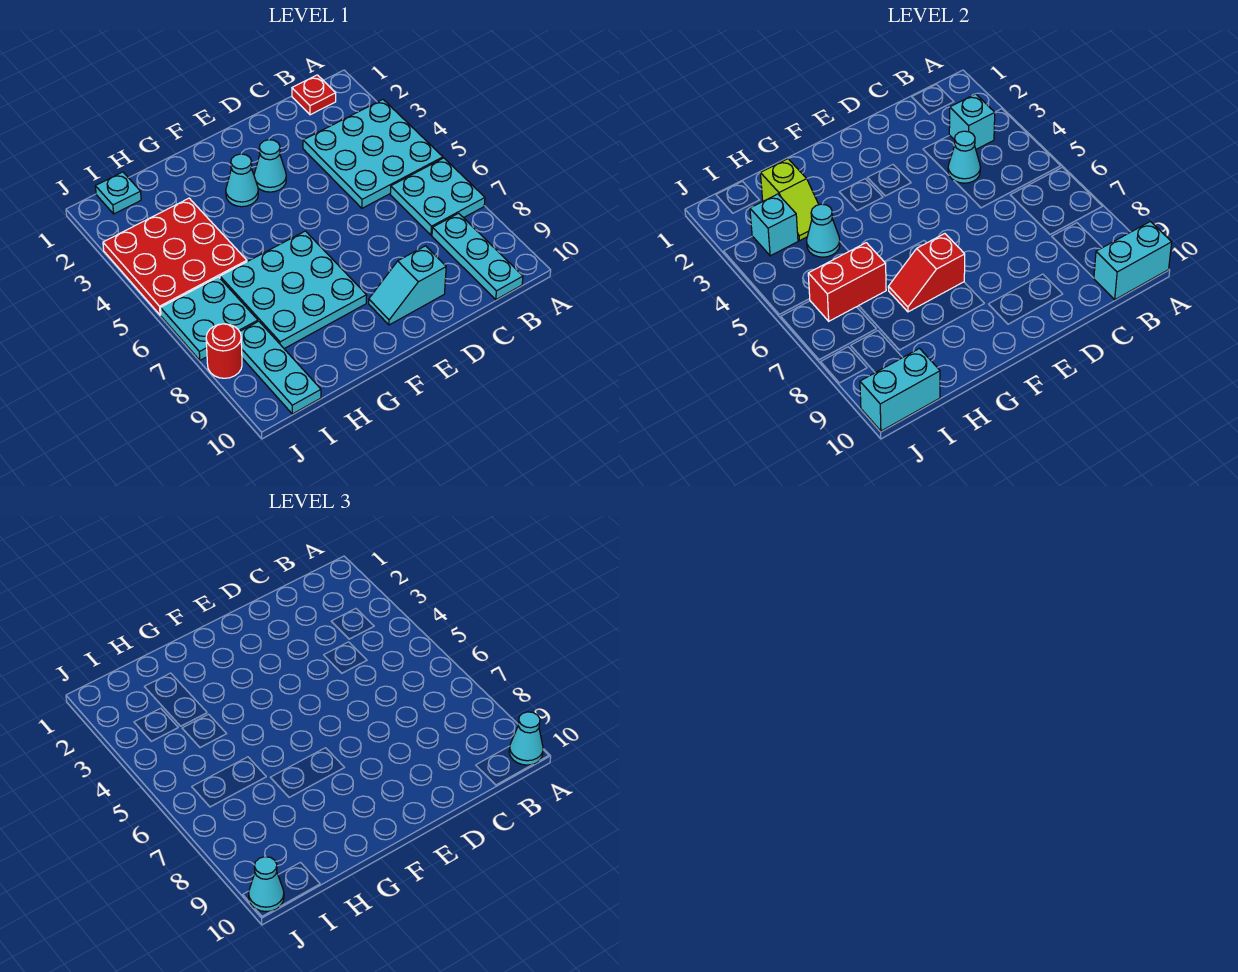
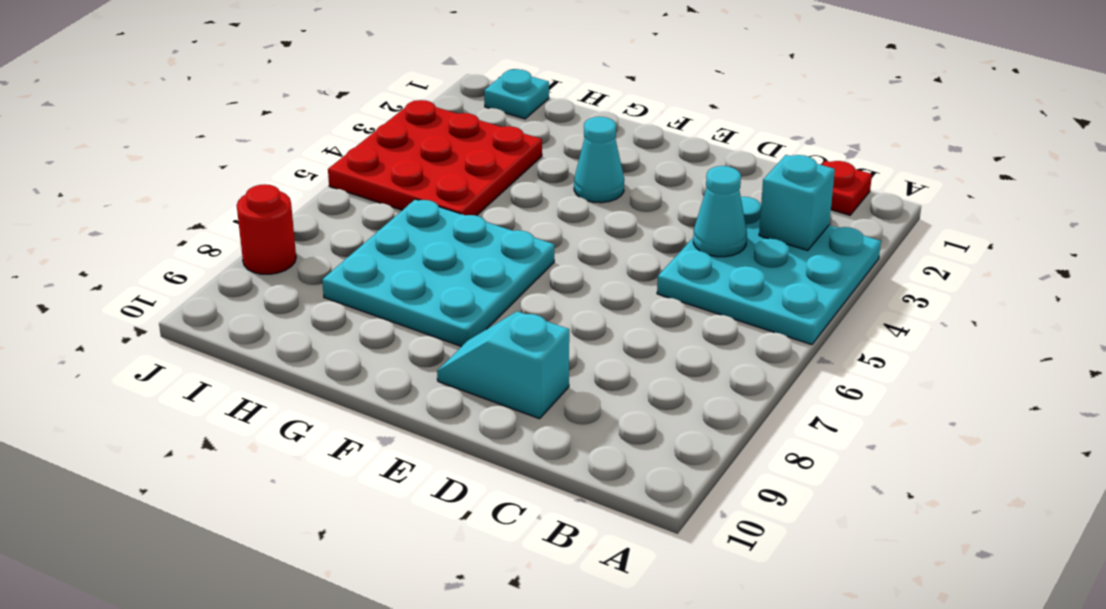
none -> cyan plate A6:B7 level 1
none -> cyan plate B8:B10 level 1
none -> cyan cone E3 level 1

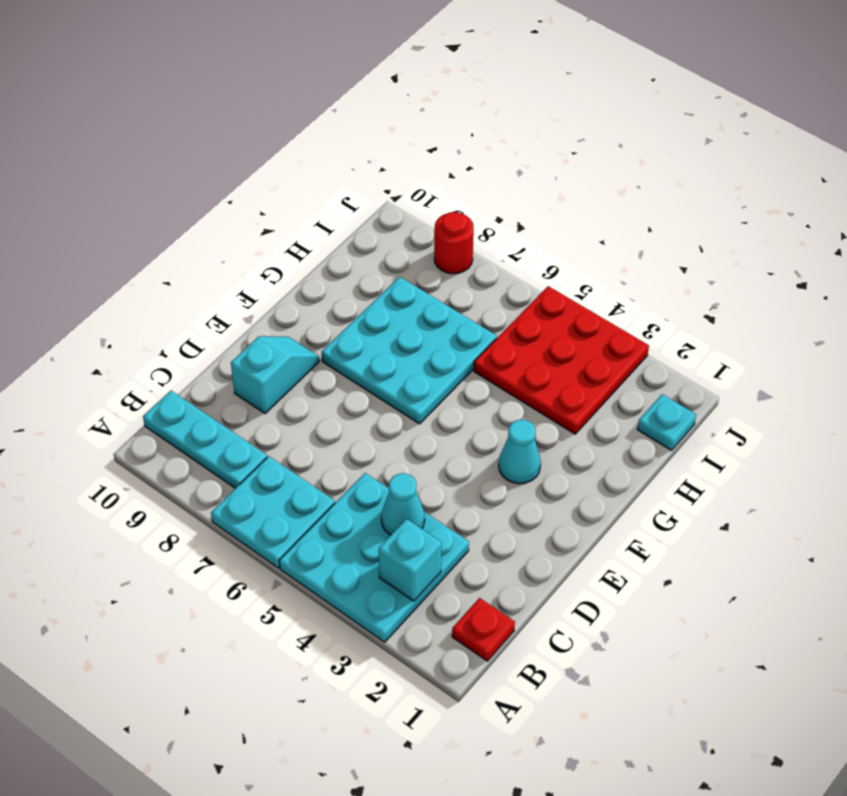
none -> cyan cone E3 level 1
none -> cyan plate I6:J7 level 1
none -> cyan plate I8:I10 level 1

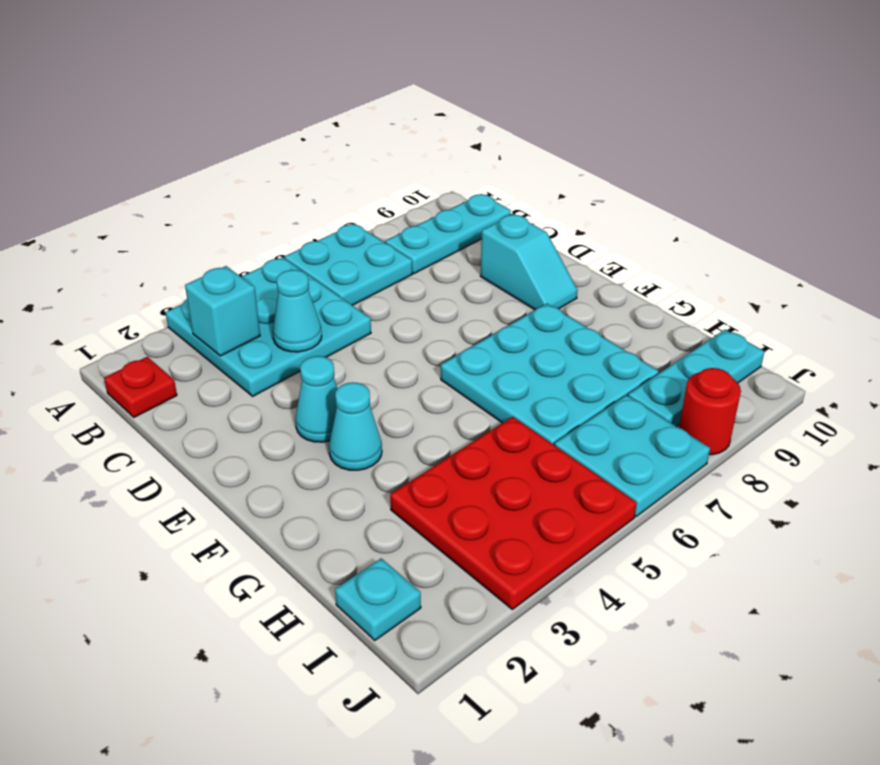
none -> cyan brick A10:B10 level 2
none -> red slope F7:G7 level 2 top F
none -> lime slope H2:H3 level 2 top 2

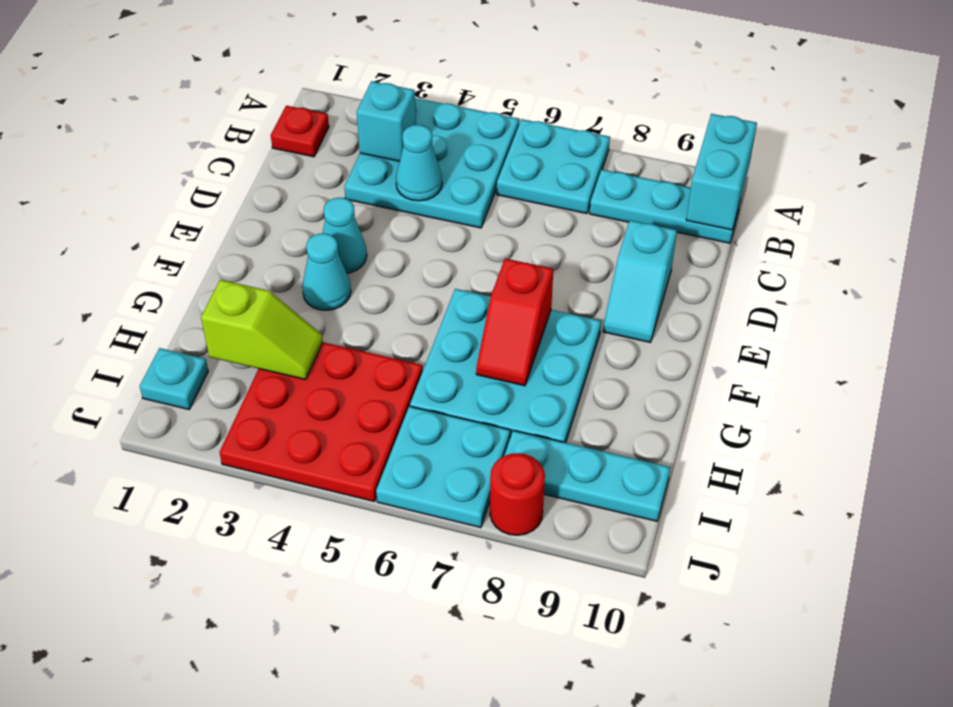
none -> cyan cone H4 level 2
none -> red brick H6:I6 level 2
none -> cyan brick I3 level 2

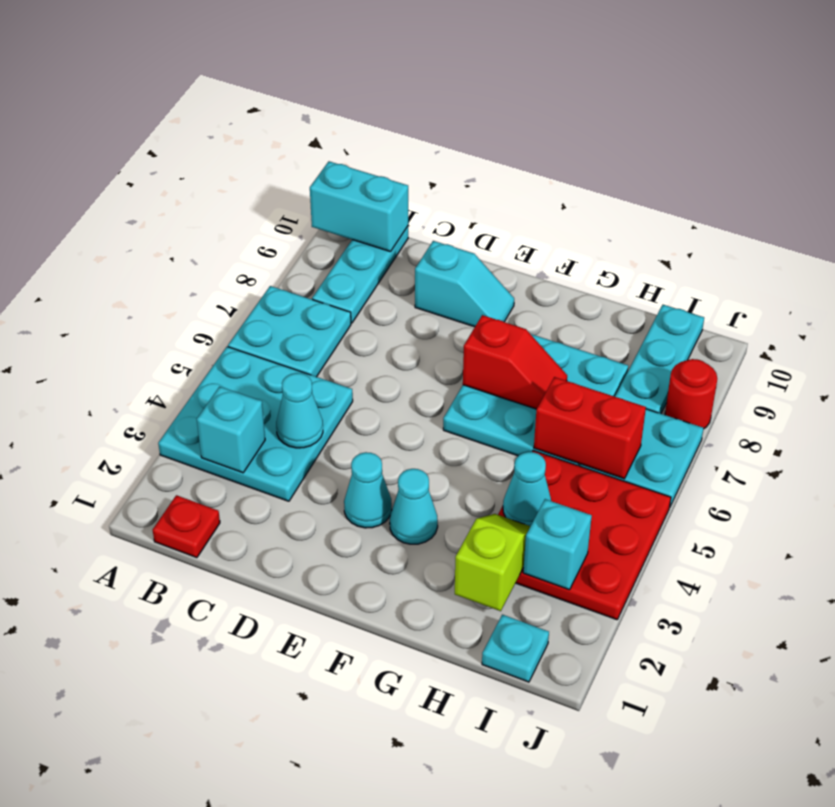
none -> cyan brick I10:J10 level 2
none -> cyan cone A10 level 3
none -> cyan cone J10 level 3

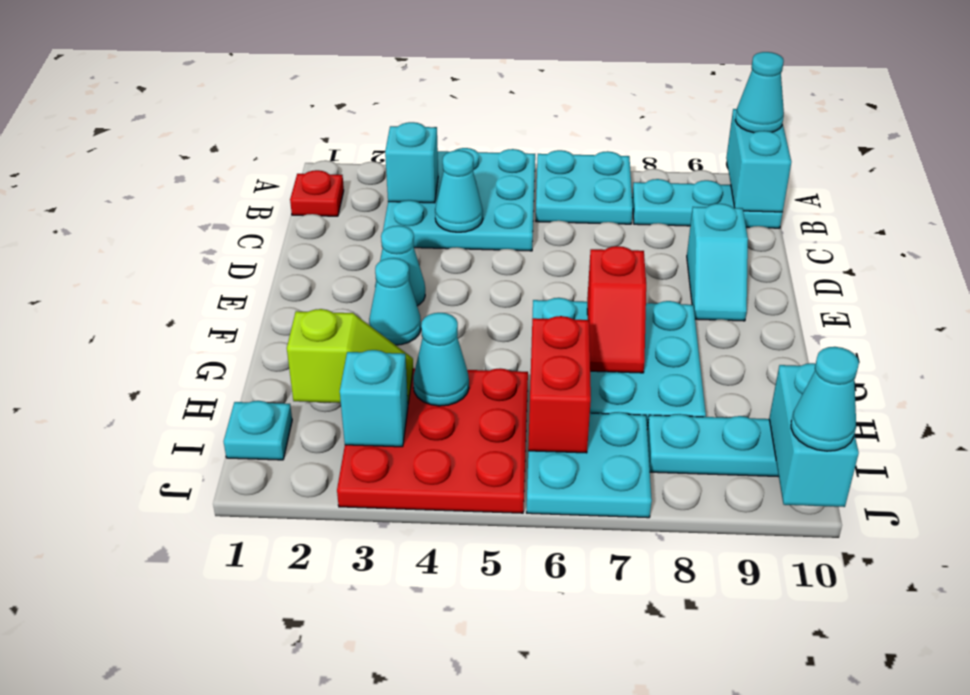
none -> red round brick J8 level 1

